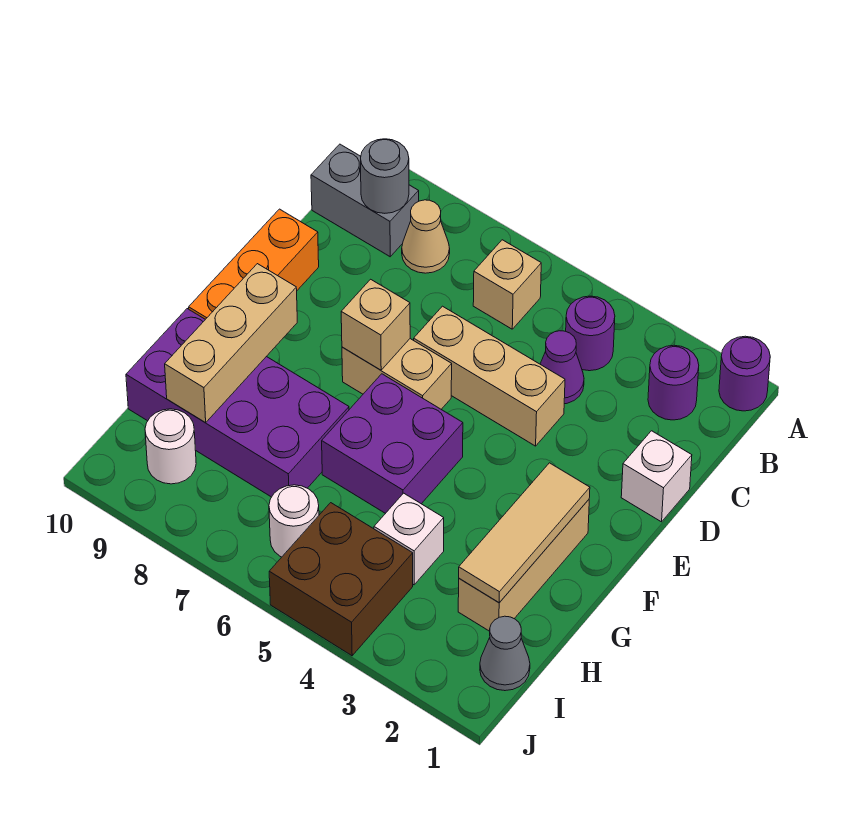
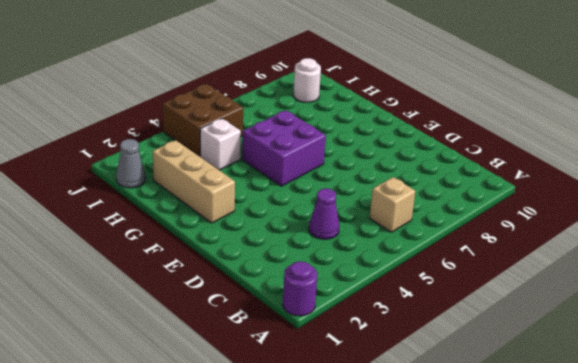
none -> purple round brick B2 level 1
none -> purple round brick B4 level 1
none -> tan cone B8 level 1

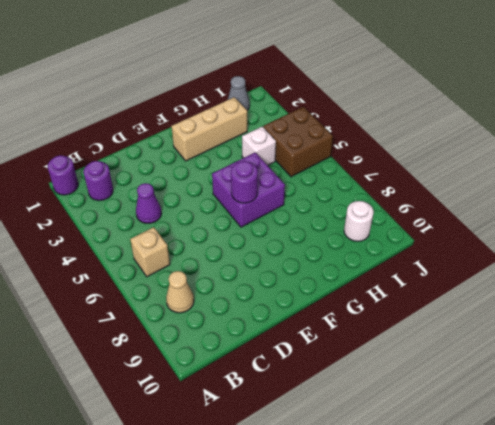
purple round brick F6 level 2 -> purple round brick B4 level 1
none -> grey brick B9:B10 level 1
none -> white brick D1 level 1
none -> tan brick D4:D6 level 1

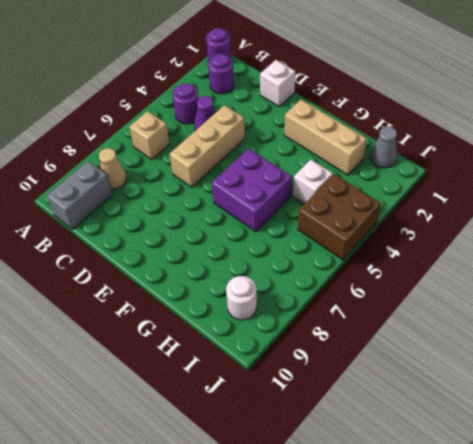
none -> orange brick D10:F10 level 1
none -> tan brick E6:E7 level 1
none -> purple brick G7:H10 level 1

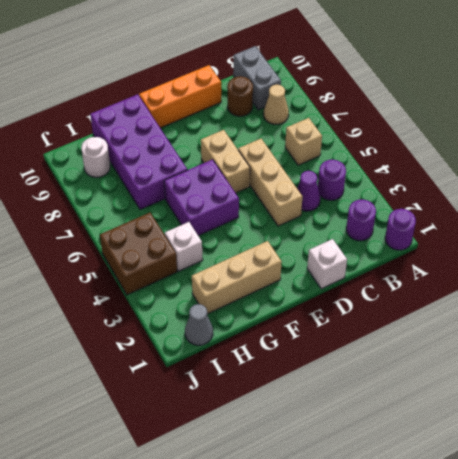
brown round brick C9 level 1 -> none
none -> white round brick I6 level 1
none -> grey round brick B9 level 2
none -> tan brick E7 level 2

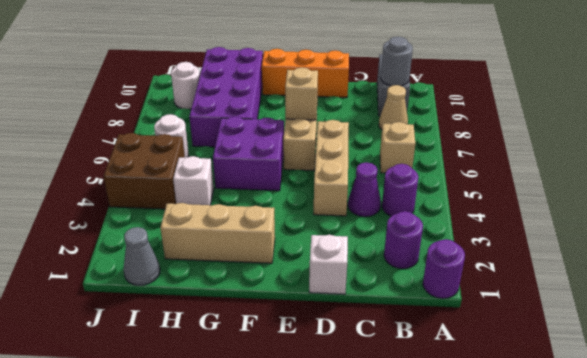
none -> tan tile F2:H2 level 2
none -> tan brick F9:H9 level 2

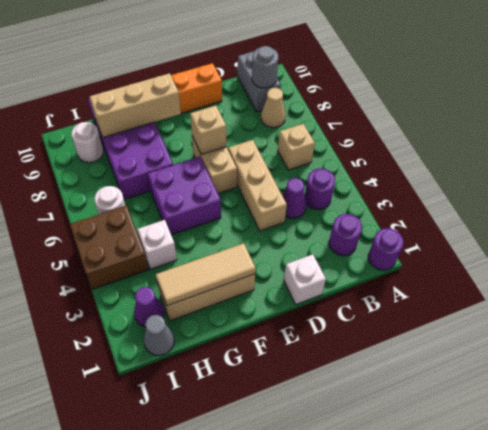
purple cone I2 level 1 -> none

